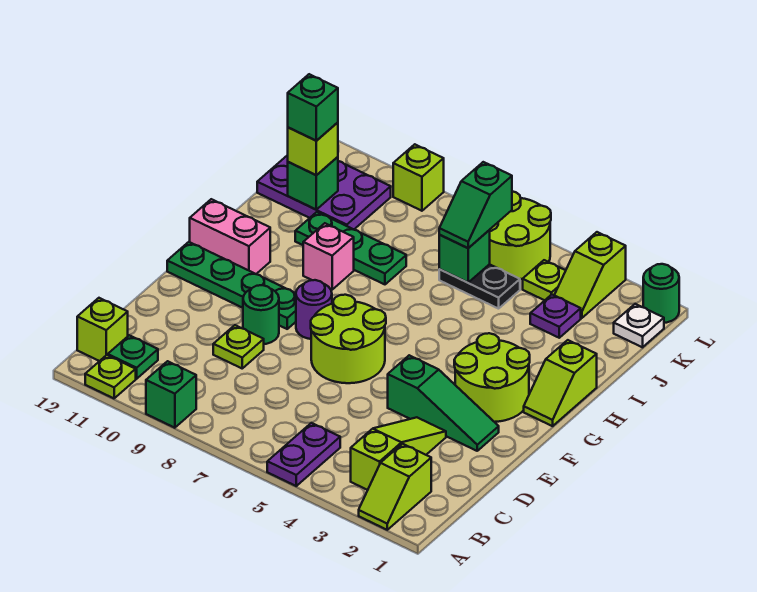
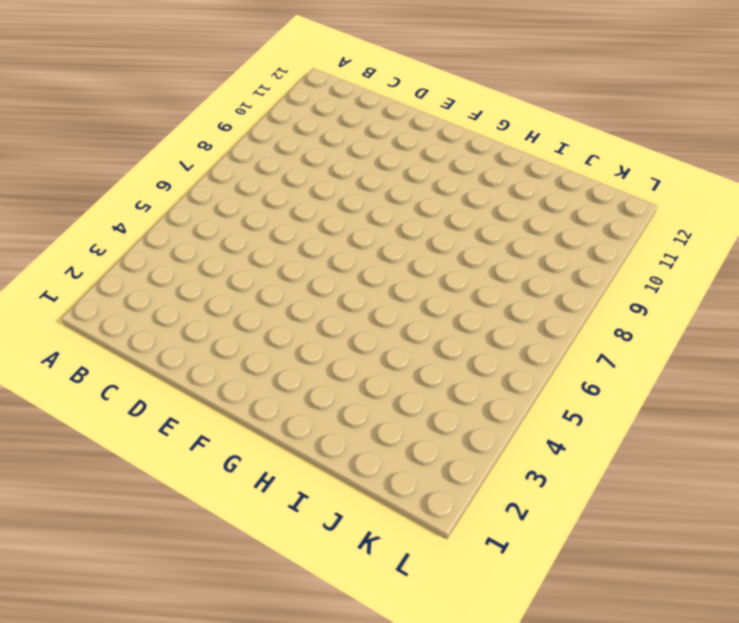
none -> lime slope A2:B2 level 1 top B
none -> purple plate A5:B5 level 1
none -> green brick A9 level 1
none -> lime plate A11 level 1

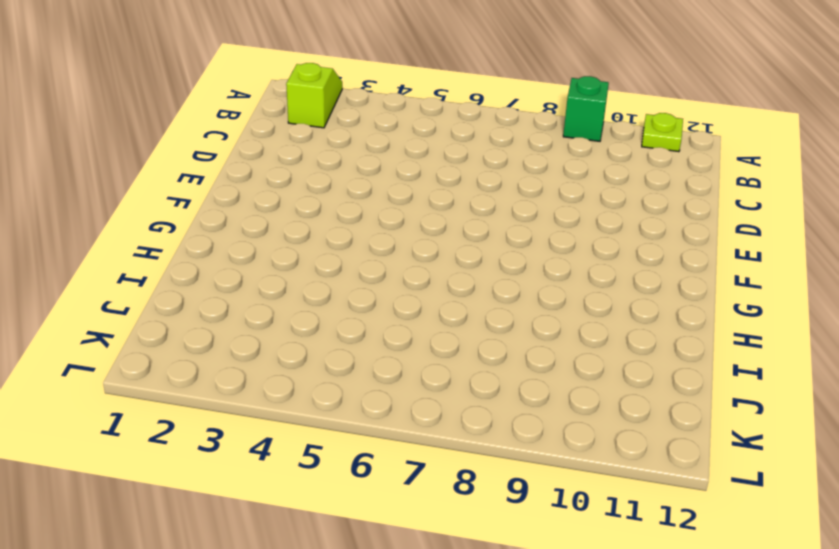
none -> purple plate A5:B5 level 1
none -> lime slope B3:D3 level 1 top B
none -> green plate B11 level 1
none -> lime brick B12 level 1

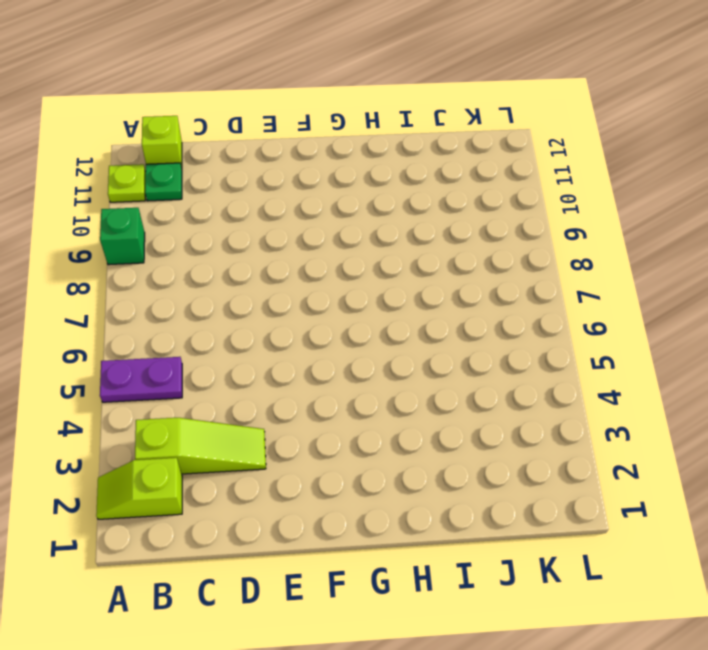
none -> lime plate D9 level 1
none -> green slope E2:E4 level 1 top 4
none -> lime round brick E6:F7 level 1
none -> green round brick E9 level 1

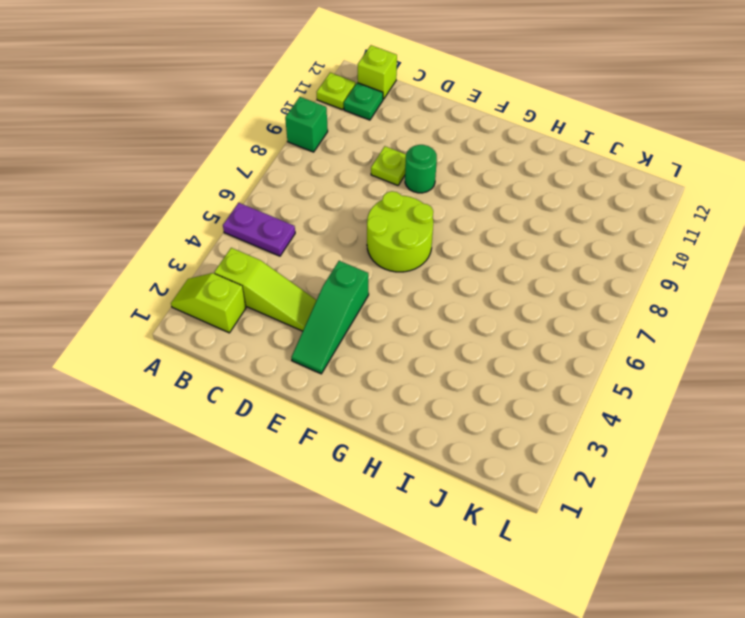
none -> lime round brick F2:G3 level 1
none -> purple round brick F8 level 1
none -> green plate F9:F12 level 1
none -> lime slope G1:H1 level 1 top H

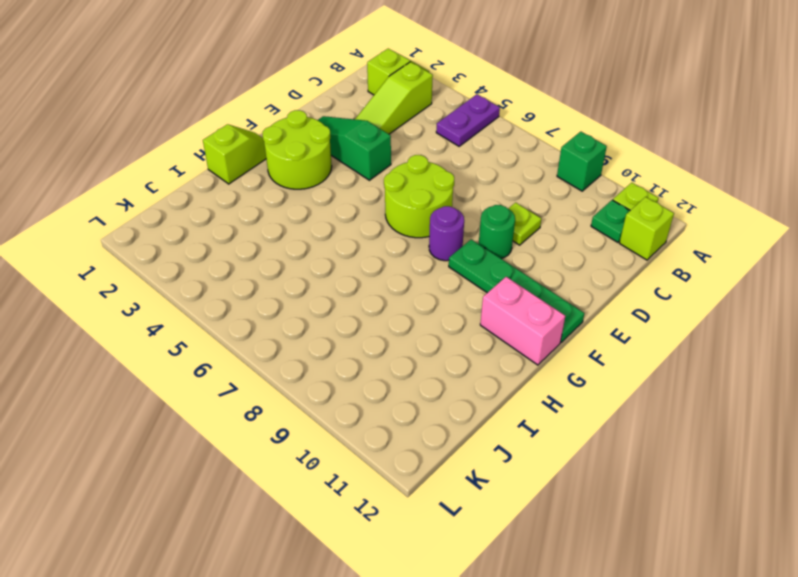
none -> pink brick H9 level 1
none -> green plate I8:I10 level 1
none -> purple plate J3 level 1
none -> black plate J5:J6 level 1

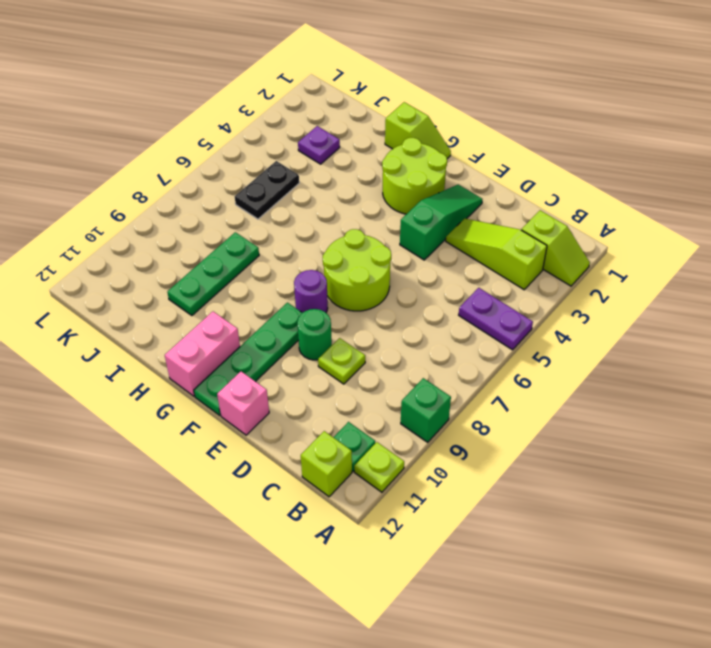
pink brick E12 level 1 -> pink brick H9 level 1
none -> purple plate J10:K12 level 1
none -> white plate K1 level 1
none -> lime slope K3:L3 level 1 top L
none -> lime plate K4 level 1

